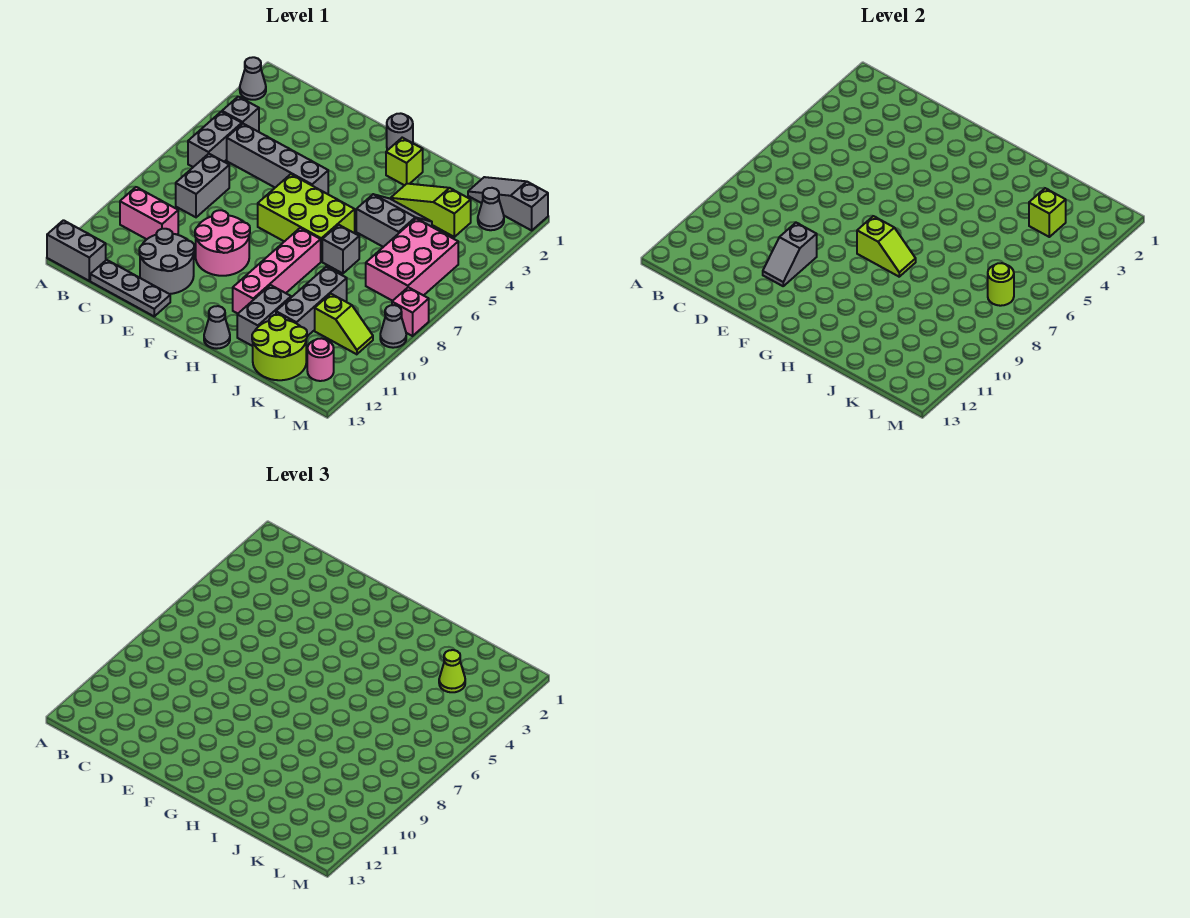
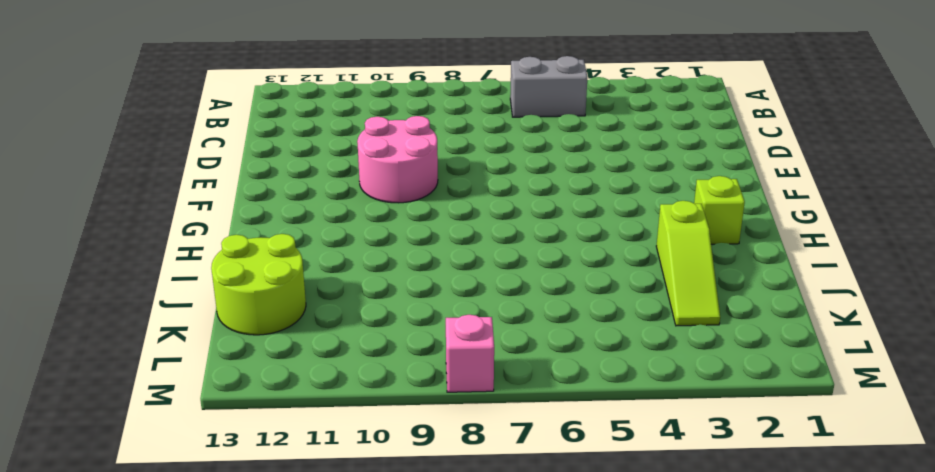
lime slope I3:K3 level 1 top I -> lime slope I3:K3 level 1 top K
none -> grey cone A2 level 1
none -> grey brick A13:B13 level 1
none -> grey brick B4 level 1
none -> pink brick B10:C10 level 1

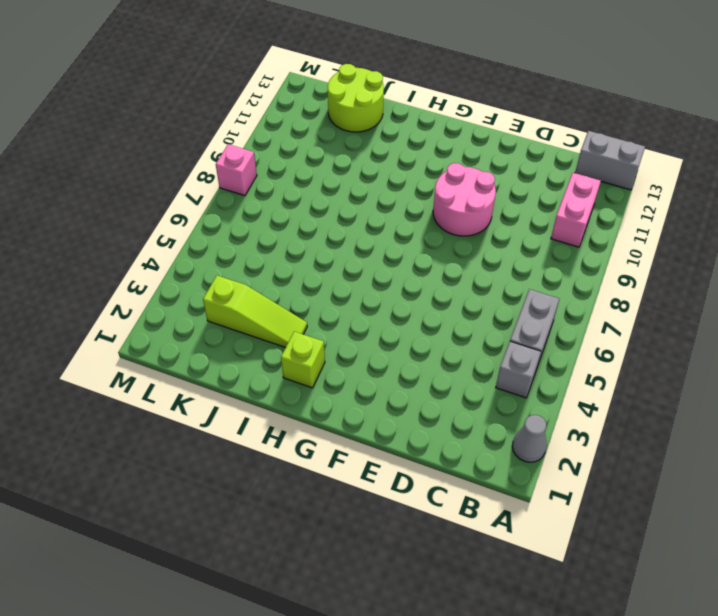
pink brick B10:B11 level 1 -> pink brick B10:C10 level 1
none -> grey brick C5:F5 level 1
none -> grey brick C7:C8 level 1
none -> grey plate C13:E13 level 1
none -> grey round brick D11:E12 level 1

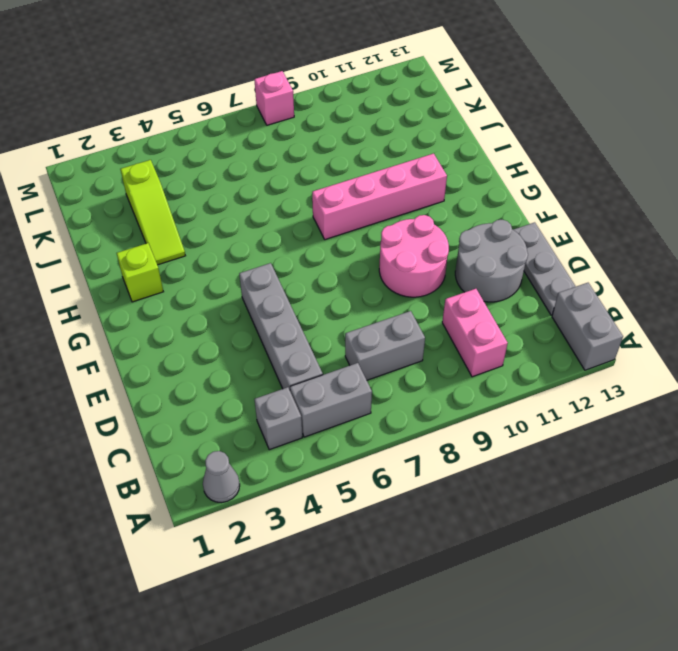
none -> lime brick F6:H7 level 1
none -> grey round brick G1 level 1
none -> grey cone H13 level 1
none -> grey slope I4:J5 level 1 top 5

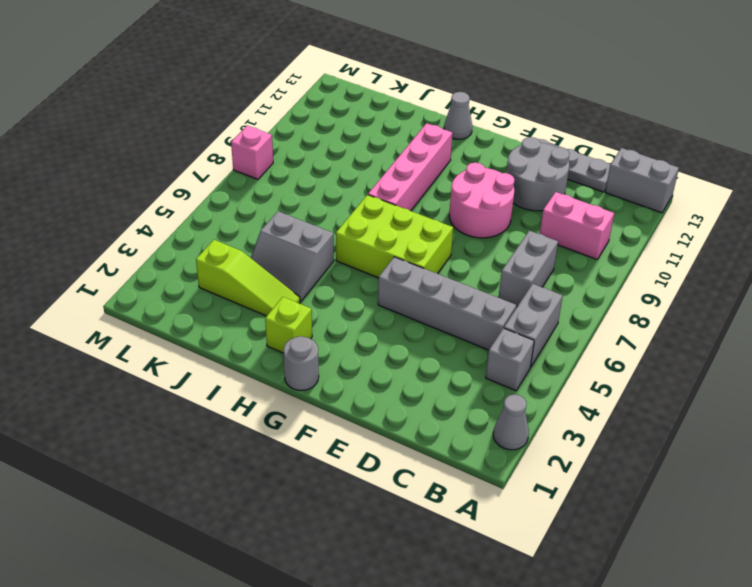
none -> grey brick I7 level 1
none -> grey brick I11:I12 level 1
none -> grey brick J9:J11 level 1
none -> lime round brick J12:K13 level 1

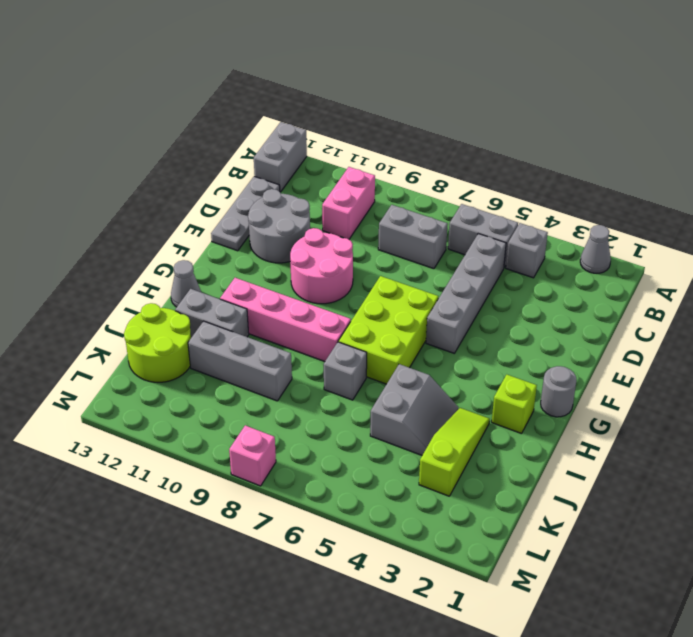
none -> grey slope K1:M1 level 1 top M
none -> pink brick K5:L7 level 1
none -> lime slope K10:L10 level 1 top K
none -> grey cone L2 level 1

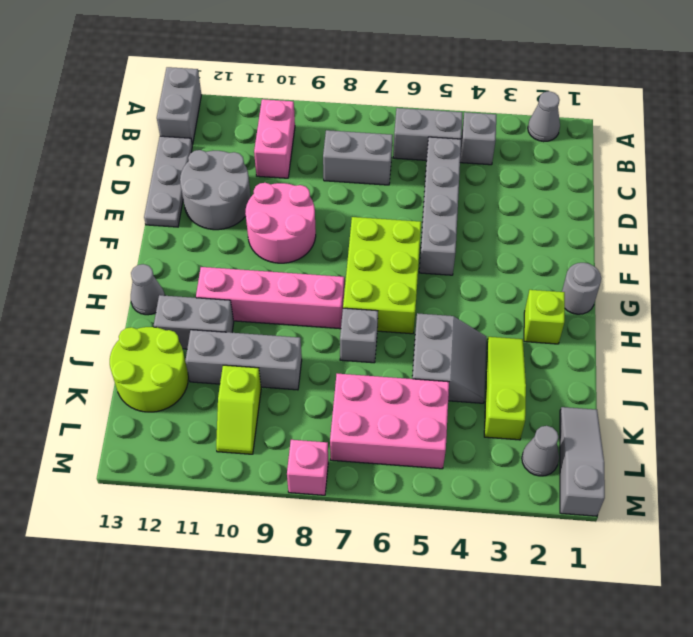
none -> pink round brick L12 level 1
none -> grey cone M9 level 1
none -> grey slope E10:E11 level 2 top 10
none -> lime slope G8:H8 level 2 top G

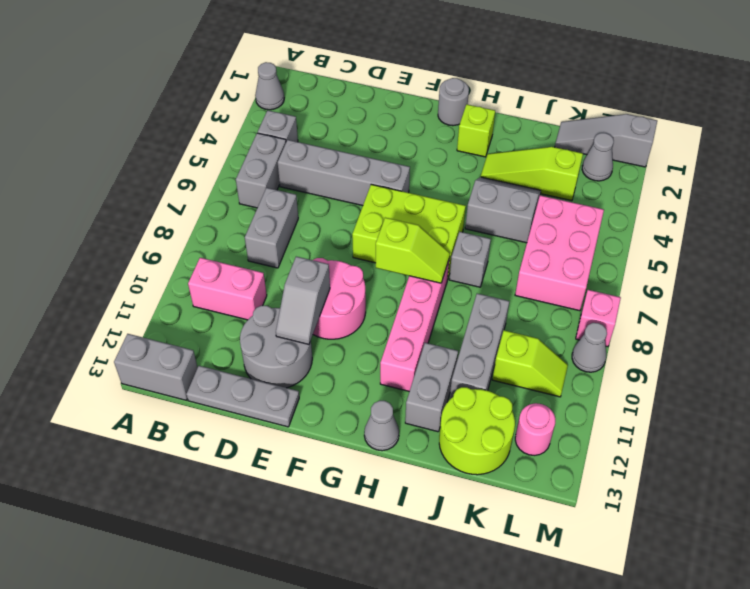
none -> lime brick K3 level 2
none -> lime round brick L7 level 2
none -> lime cone K3 level 3

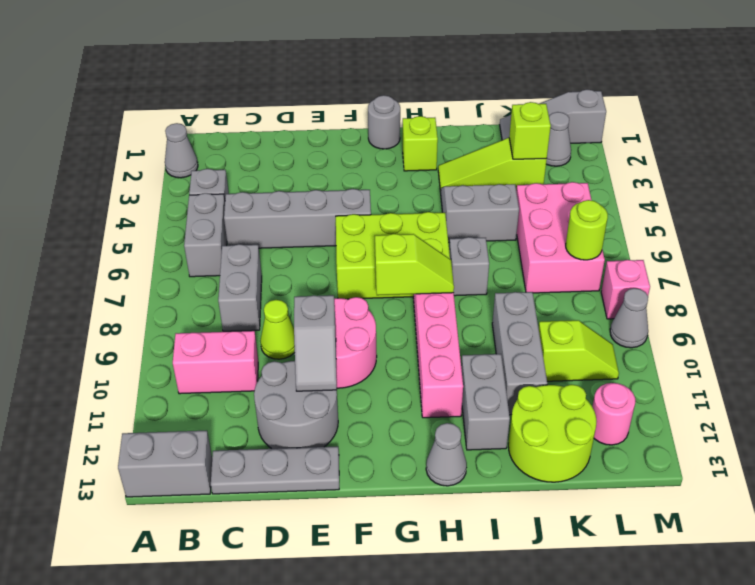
lime cone D9 level 1 -> lime cone K3 level 3

